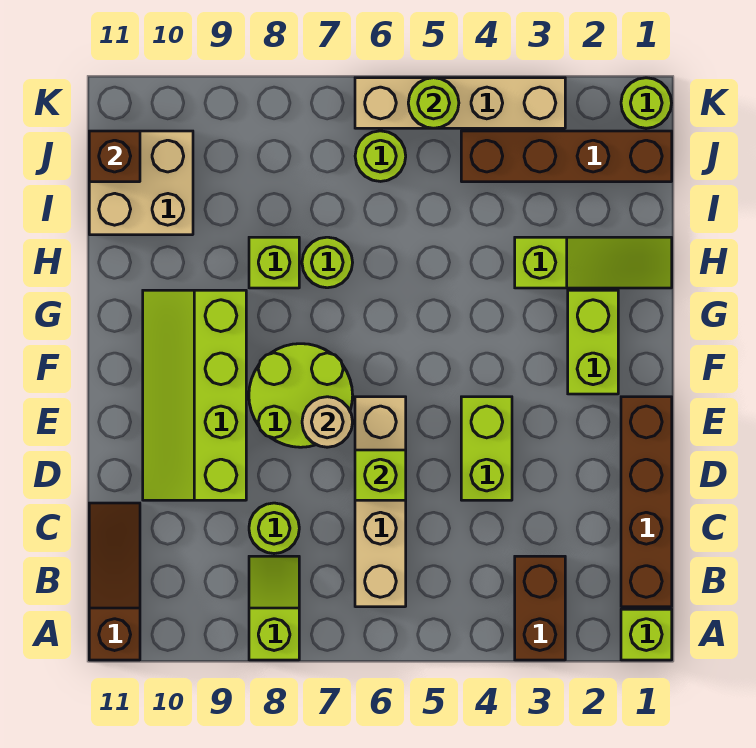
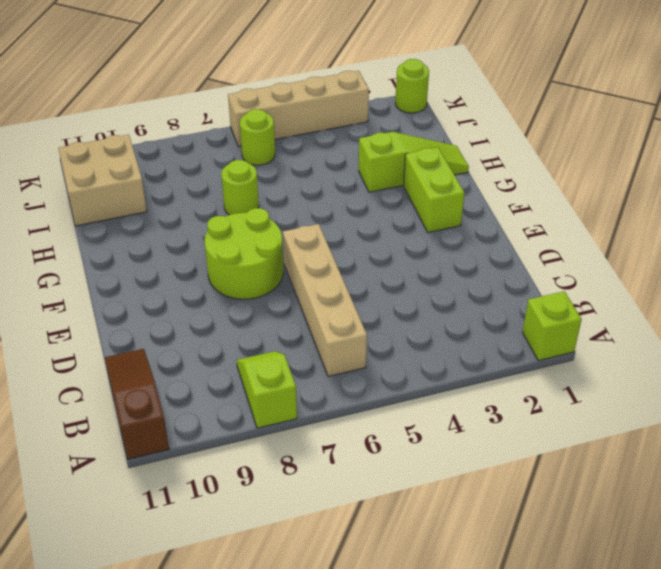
none -> brown brick A3:B3 level 1
none -> brown brick B1:E1 level 1
none -> lime round brick C8 level 1

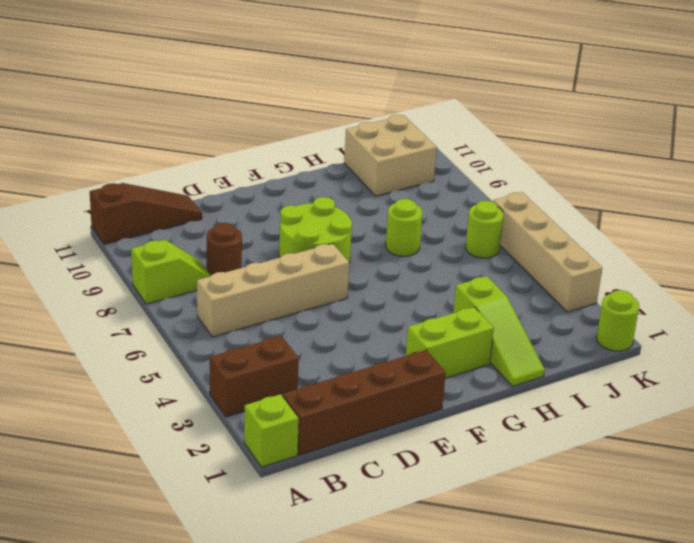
brown round brick C8 level 1 -> lime round brick C8 level 1
none -> lime brick D4:E4 level 1
none -> lime slope D9:G10 level 1 top 9
none -> lime brick H8 level 1

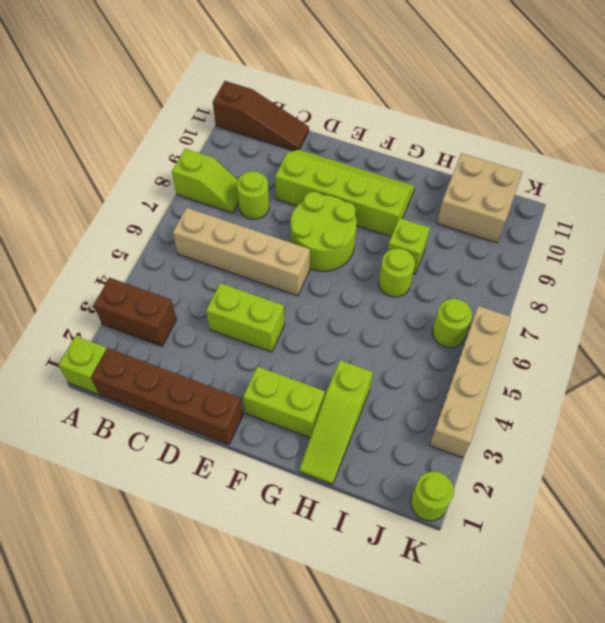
none -> brown brick J1:J4 level 1
none -> lime brick D6 level 2
none -> tan round brick E7 level 2

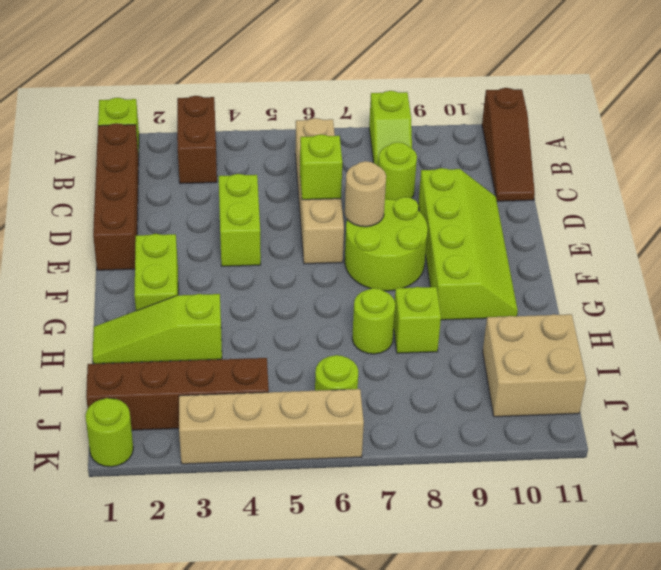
none -> brown brick J11 level 2
none -> lime round brick K5 level 2

